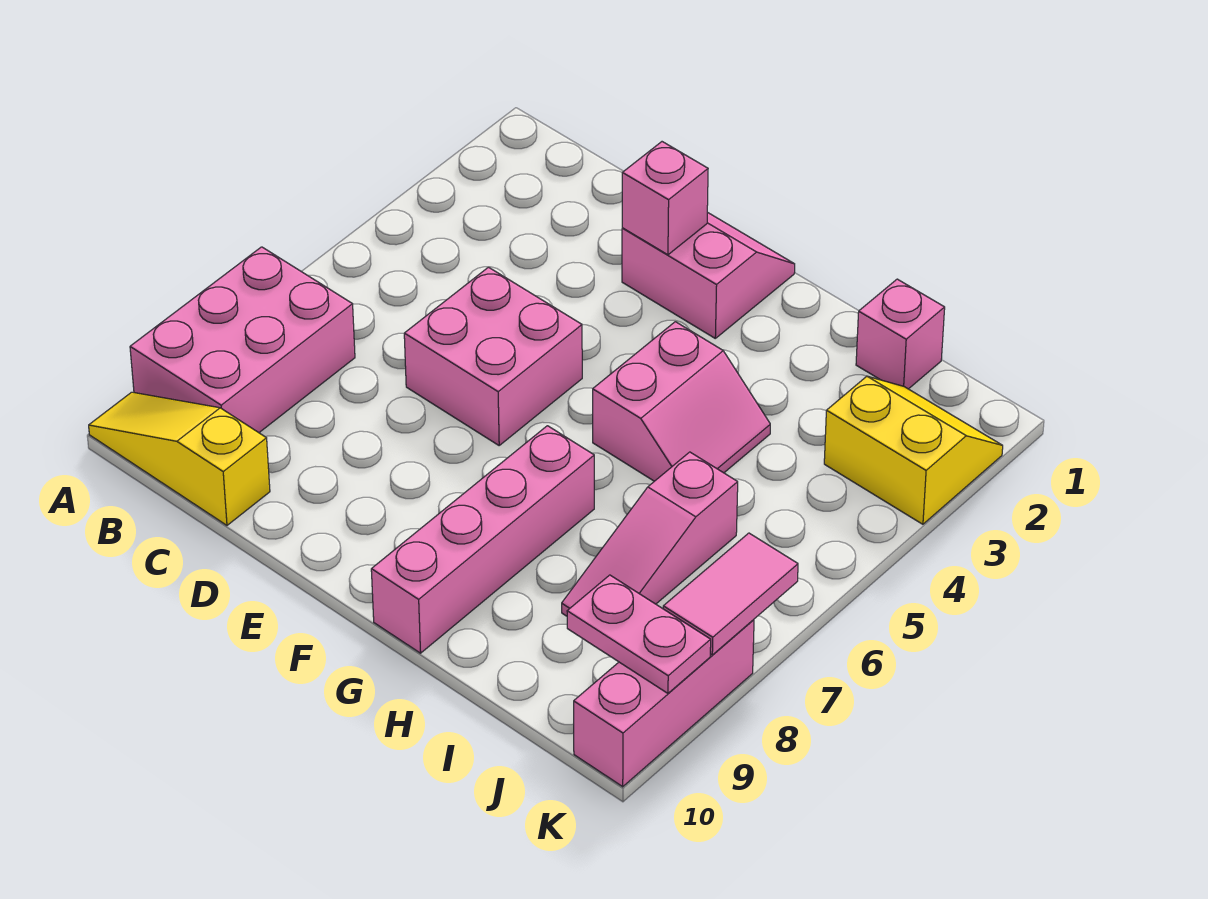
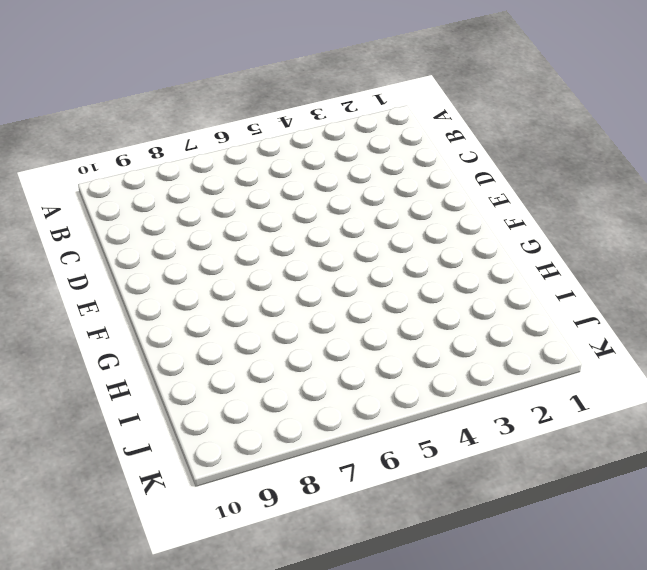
none -> pink brick A7:B9 level 1
none -> yellow slope A10:C10 level 1 top C
none -> pink brick D5:E6 level 1

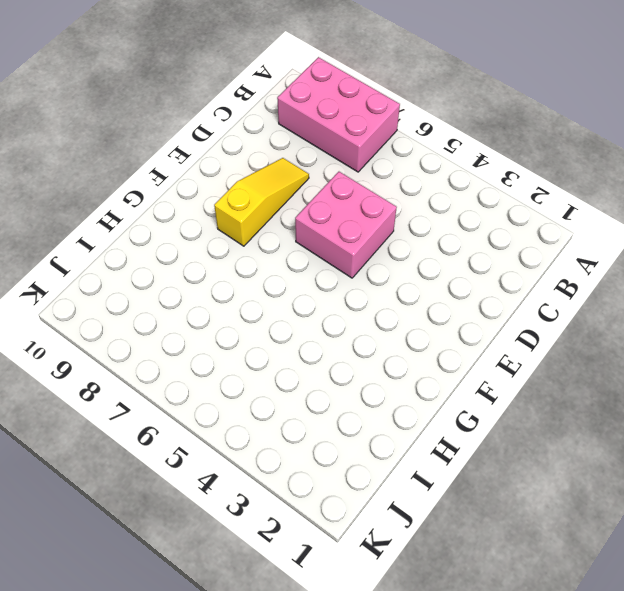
yellow slope D8:F8 level 1 top F -> yellow slope A10:C10 level 1 top C
none -> pink slope E1:F2 level 1 top 2
none -> pink slope G4:H5 level 1 top G
none -> pink brick G7:G10 level 1

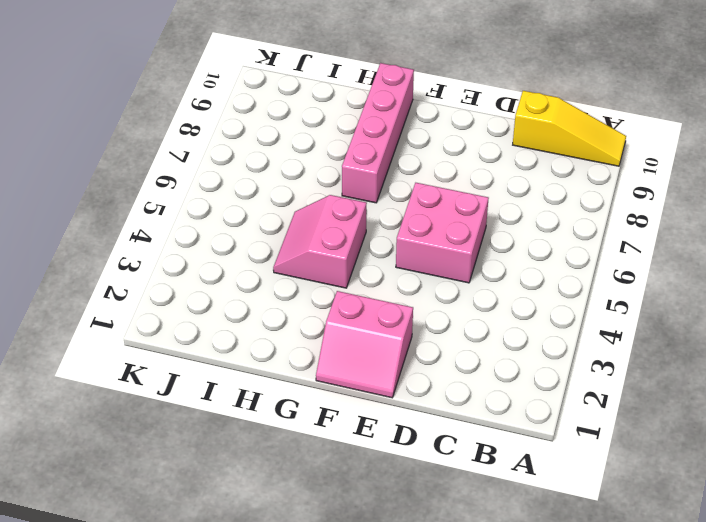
none -> pink brick A7:B9 level 1
none -> pink brick I1 level 1
none -> pink slope I6:I8 level 1 top 6

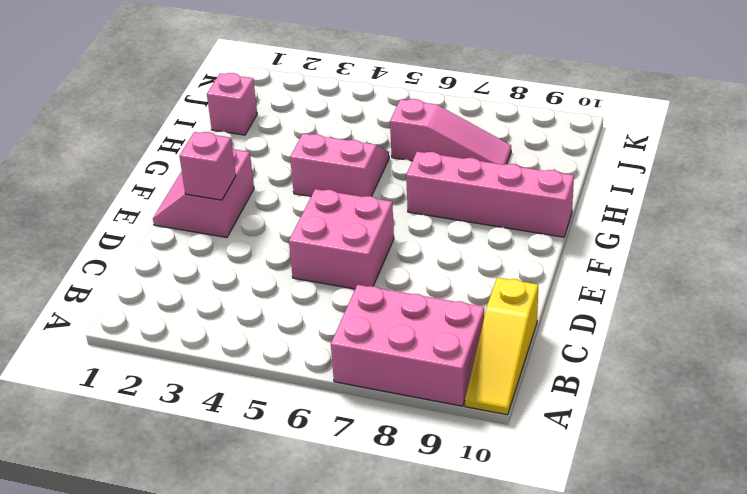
none -> yellow slope J2:K3 level 1 top 3
none -> pink brick K8:K10 level 1
none -> pink plate J9:K9 level 2

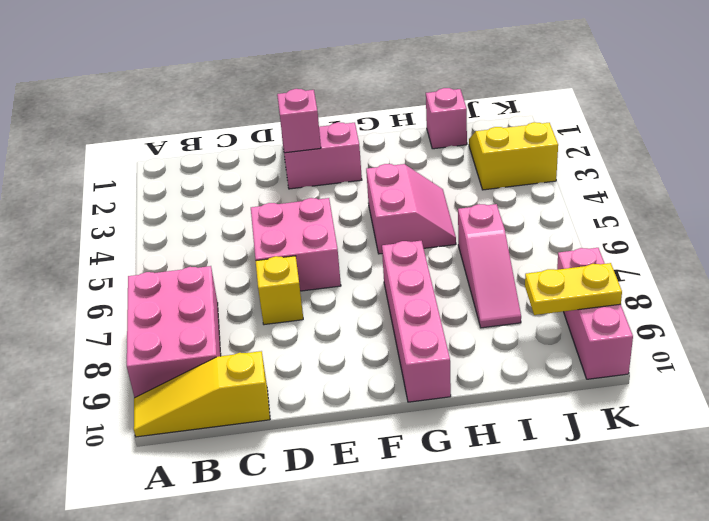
yellow brick D7 level 1 -> none
yellow plate J9:K9 level 2 -> pink plate J9:K9 level 2
none -> pink tile K7:K8 level 2

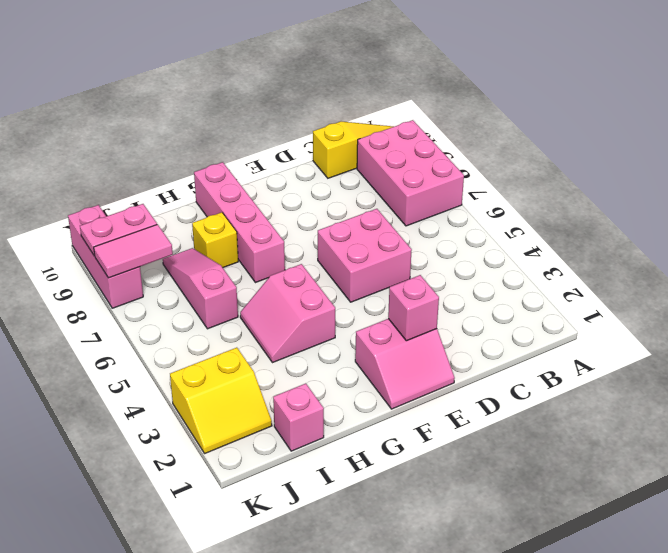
yellow brick H8 level 1 -> none
pink tile J8:K8 level 2 -> pink tile K7:K8 level 2

